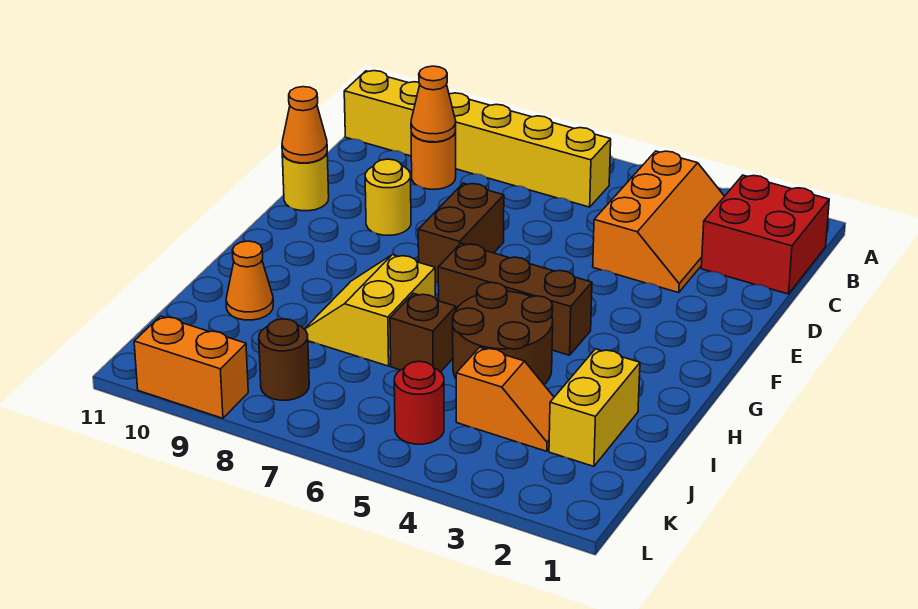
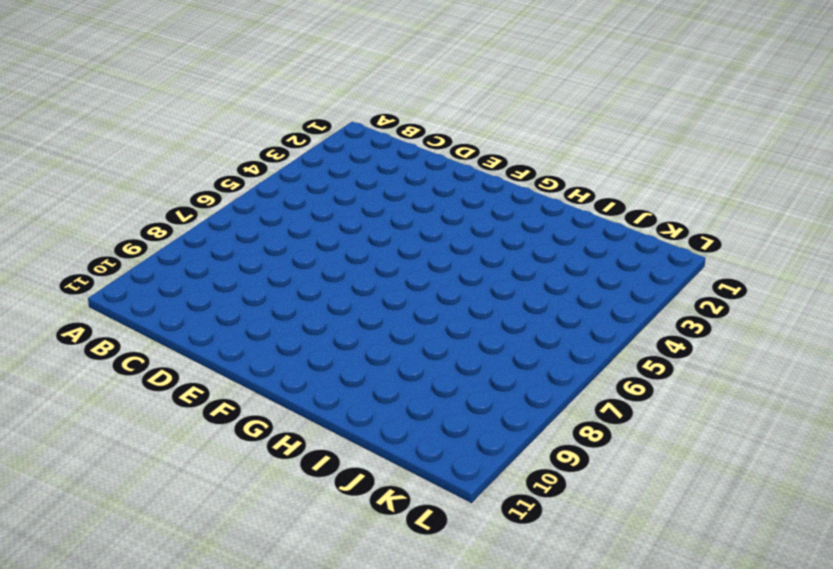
none -> red brick B1:C2 level 1
none -> orange slope B3:D4 level 1 top 4
none -> yellow brick B6:B11 level 1

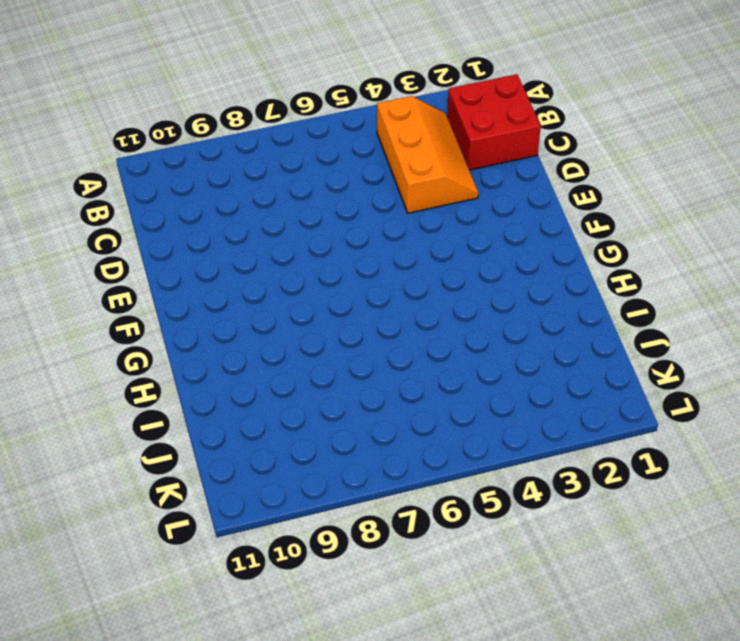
none -> yellow brick B6:B11 level 1
none -> orange round brick C9 level 1
none -> brown brick E7:F7 level 1

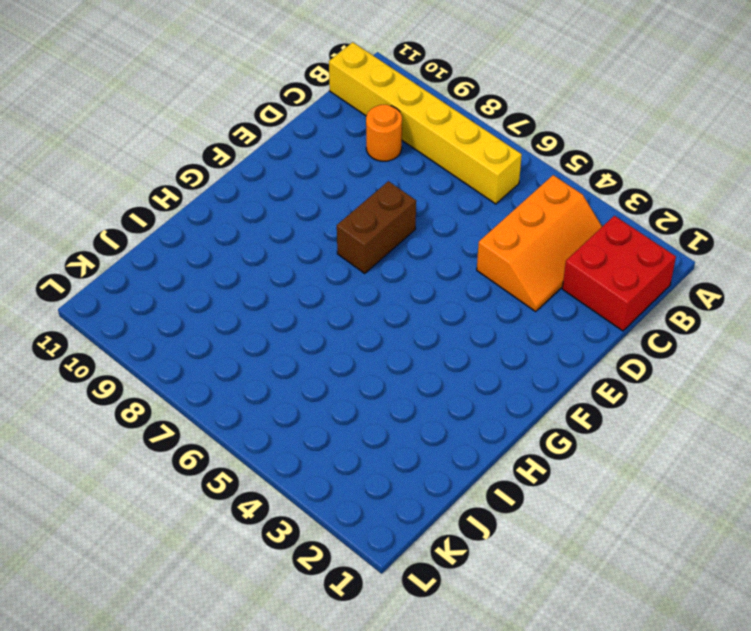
none -> yellow round brick E9 level 1
none -> yellow round brick E11 level 1
none -> brown brick G4:G6 level 1

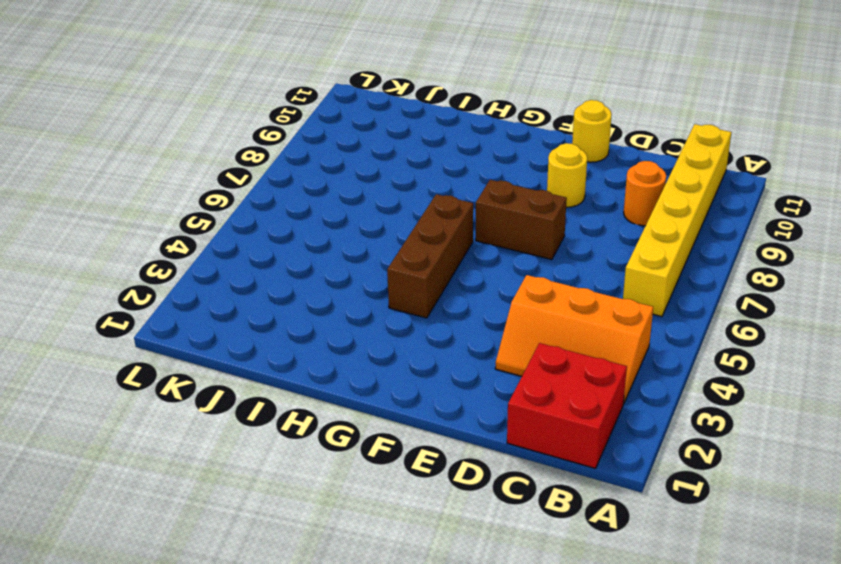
none -> brown round brick H4:I5 level 1
none -> yellow slope H7:I8 level 1 top 7
none -> yellow brick I2:J2 level 1

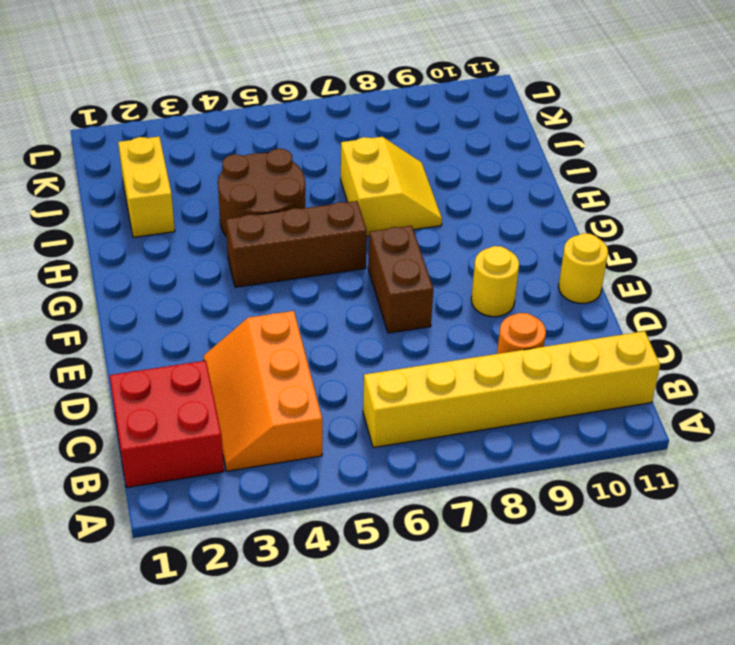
none -> brown brick I6 level 1
none -> orange cone I10 level 1
none -> orange slope J3:J4 level 1 top 4

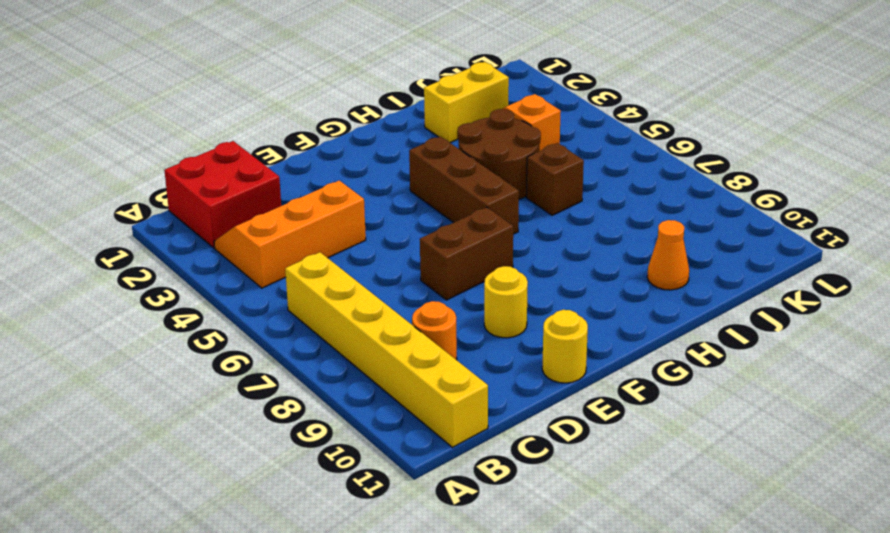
none -> yellow slope H7:I8 level 1 top 7
none -> red round brick K5 level 1
none -> brown round brick K8 level 1

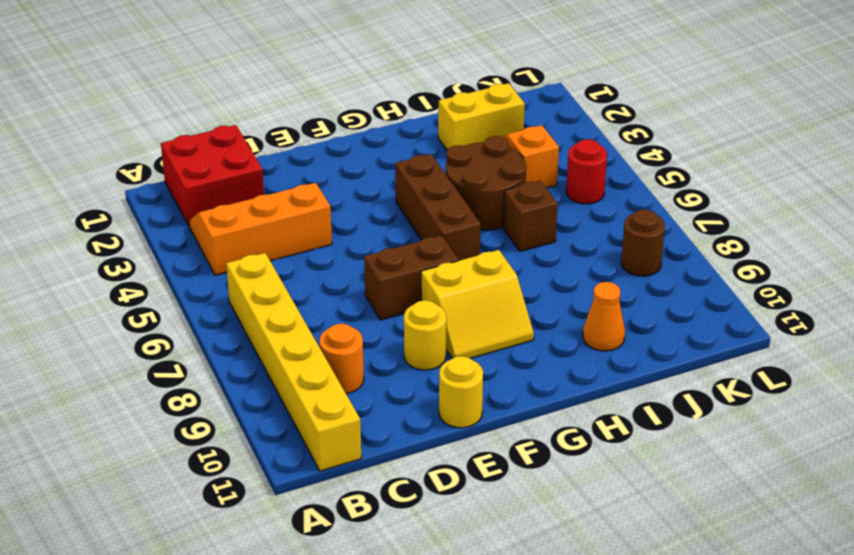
yellow slope F8:G9 level 1 top 8 -> yellow slope H7:I8 level 1 top 7
none -> orange brick L9:L10 level 1
none -> orange cone C9 level 2
none -> orange cone E11 level 2

